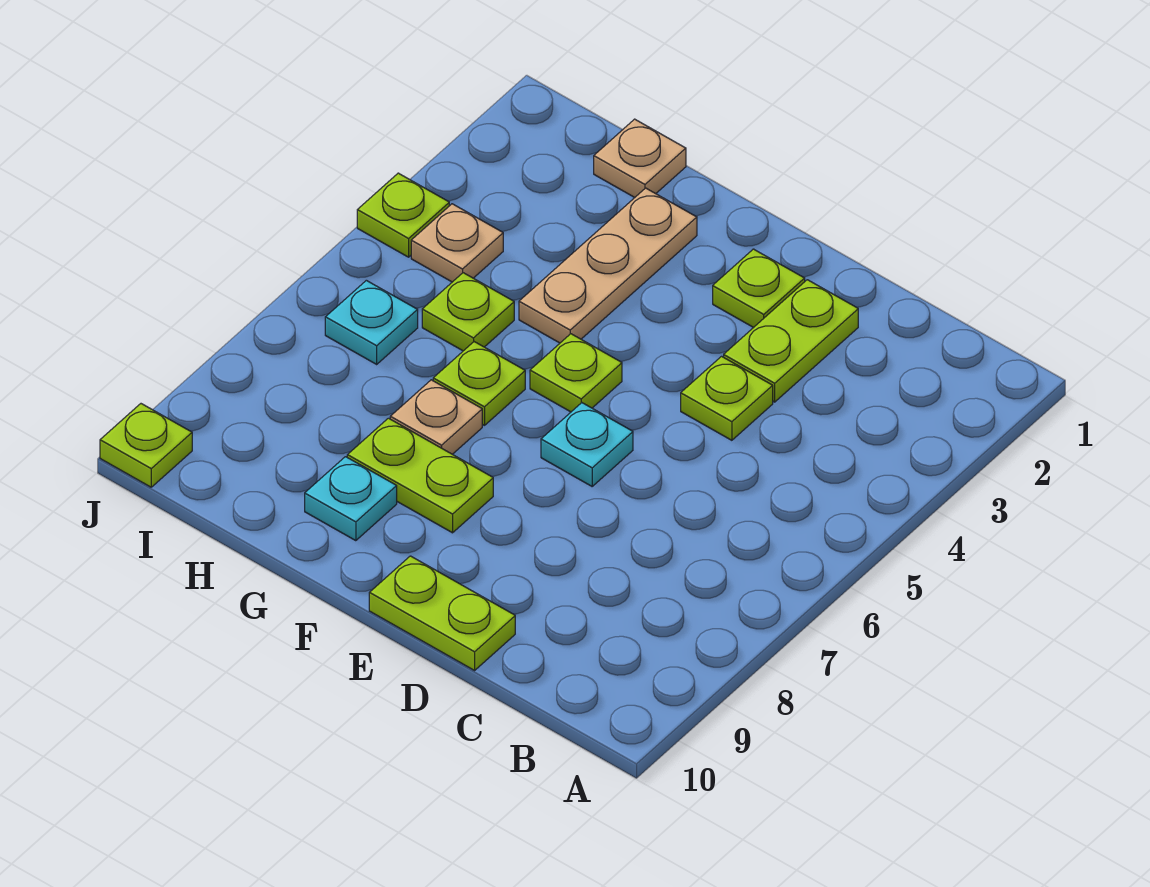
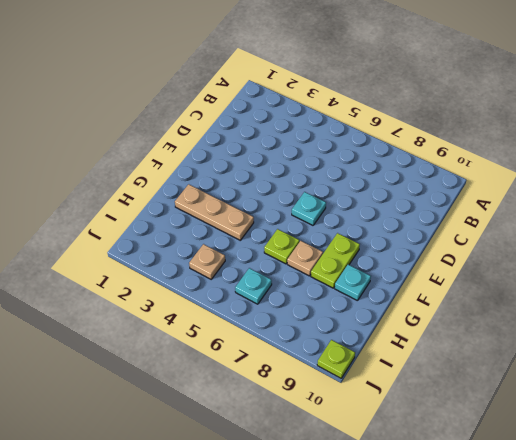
none -> lime plate D2:D3 level 1
none -> lime plate D4 level 1
none -> lime plate D10:E10 level 1

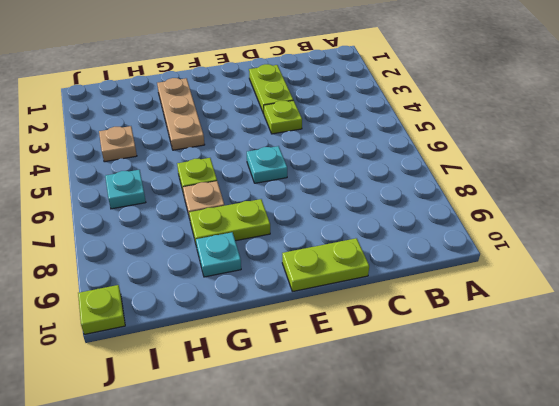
none -> lime plate E2 level 1
none -> lime plate F5 level 1
none -> tan plate H1 level 1

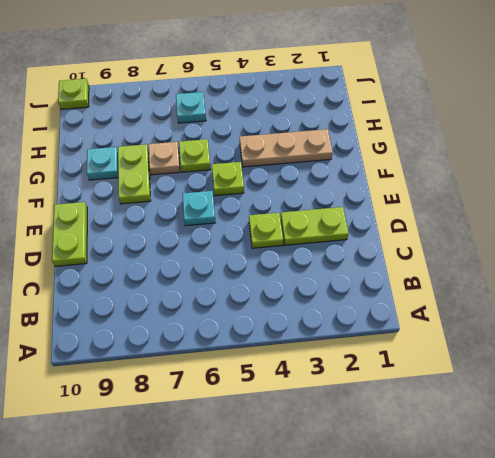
none -> lime plate E2 level 1
none -> tan plate H1 level 1
none -> lime plate H5 level 1

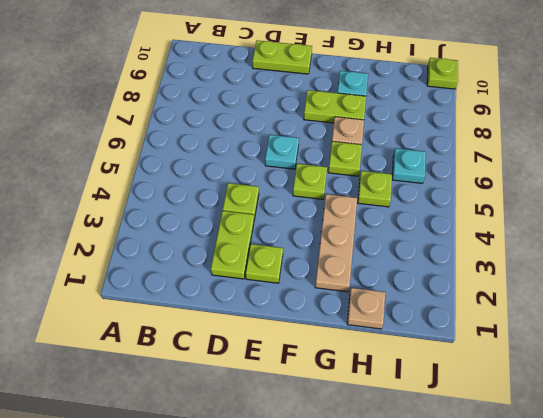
none -> tan plate I4 level 1
none -> lime plate J4 level 1

